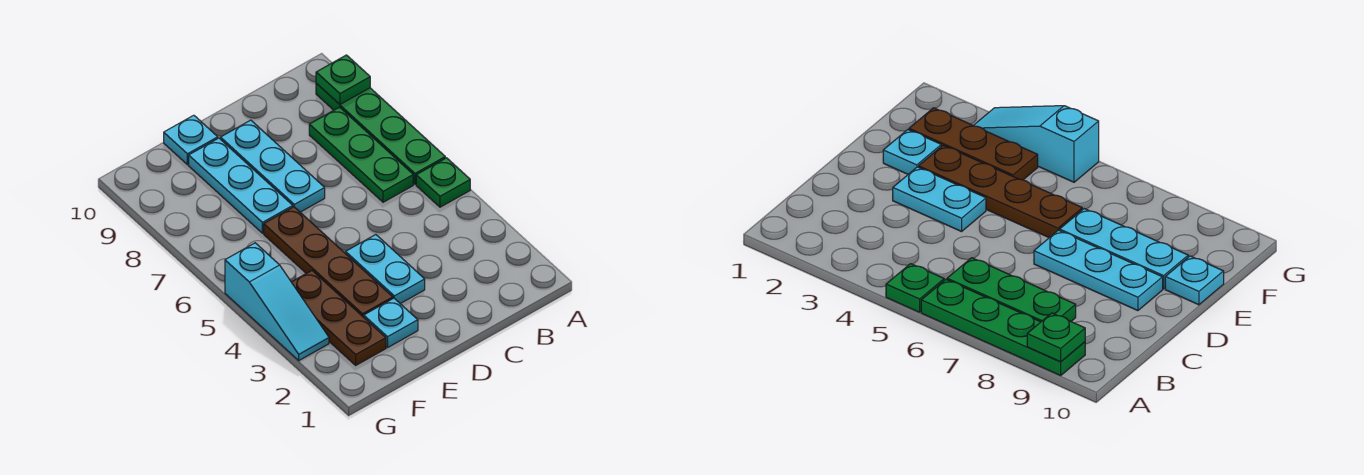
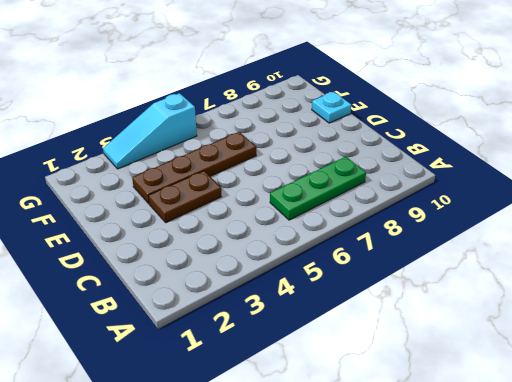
brown plate D3:D4 level 1 -> cyan plate D3:D4 level 1
none -> green plate A5 level 1
none -> green plate A6:A9 level 1
none -> cyan plate D7:D9 level 1

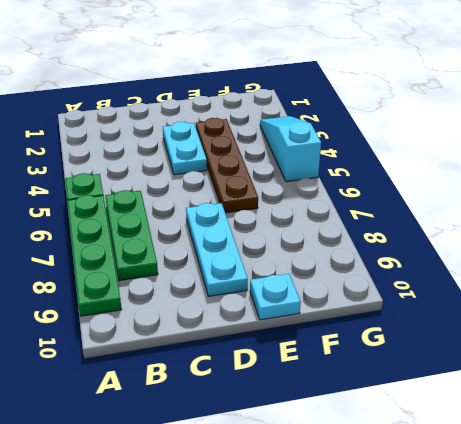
none -> cyan plate E2 level 1
none -> cyan plate E7:E9 level 1
none -> brown plate F2:F4 level 1

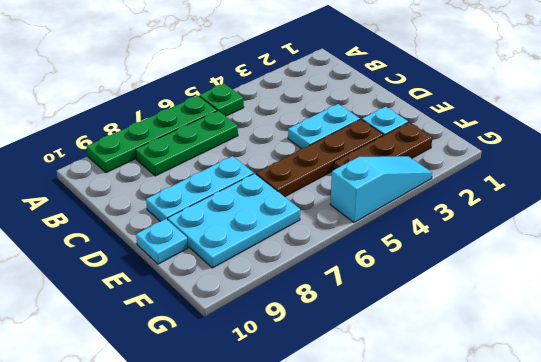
cyan plate E7:F9 level 1 -> cyan plate E7:E9 level 1
none -> green plate A9 level 2

